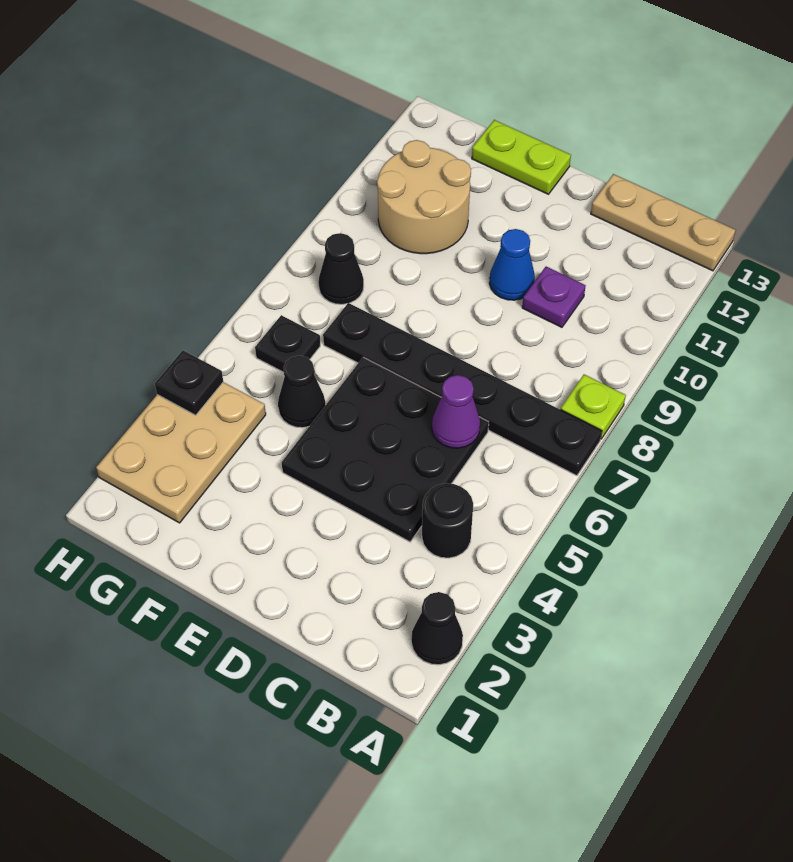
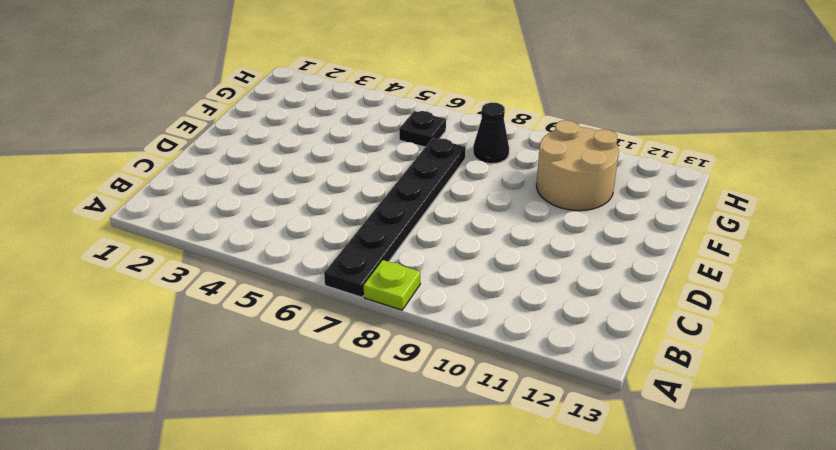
none -> black cone A2 level 1
none -> tan plate A13:C13 level 1
none -> black round brick B4 level 1

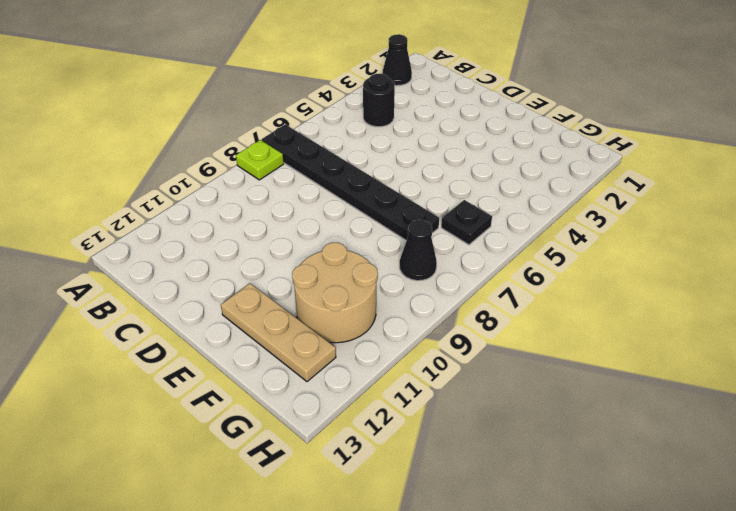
tan plate E12:G12 level 1 -> tan plate A13:C13 level 1
none -> black plate C4:E6 level 1
none -> purple plate C10 level 1
none -> blue cone D10 level 1

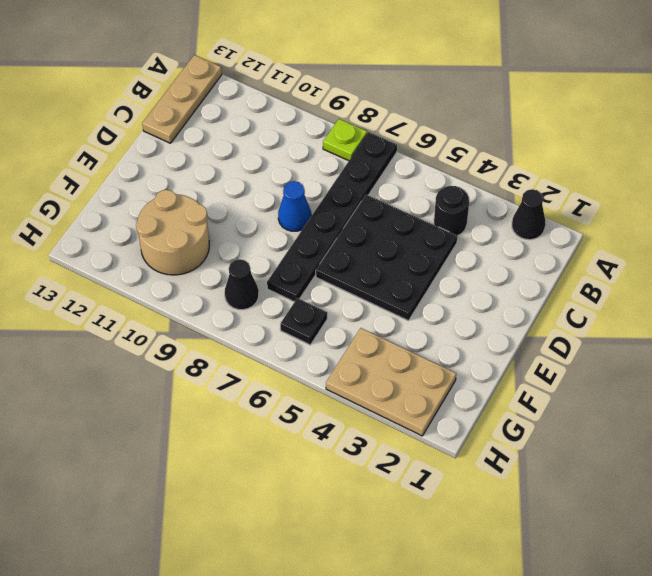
blue cone D8 level 1 -> blue cone D10 level 1
none -> purple plate C10 level 1
none -> lime plate E13:F13 level 1
none -> black cone F5 level 1

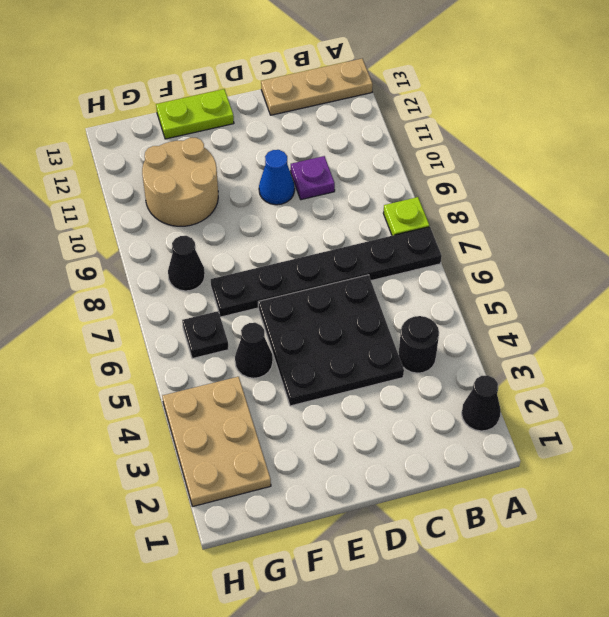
none -> purple cone C6 level 2
none -> black plate H4 level 2

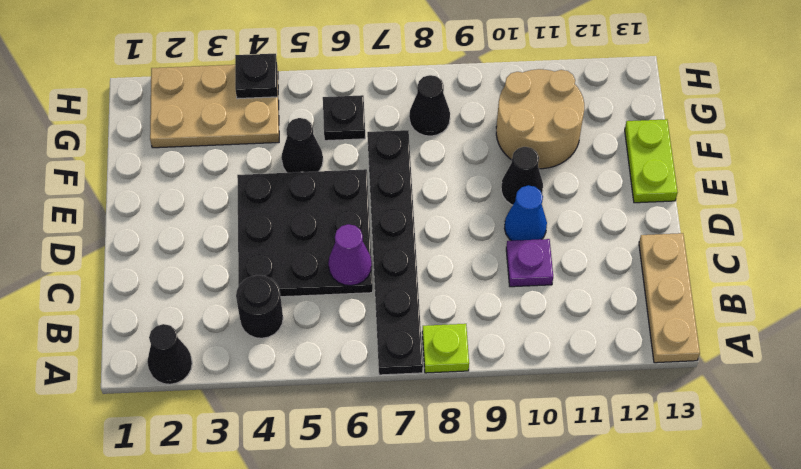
black cone E10 level 1 -> none

